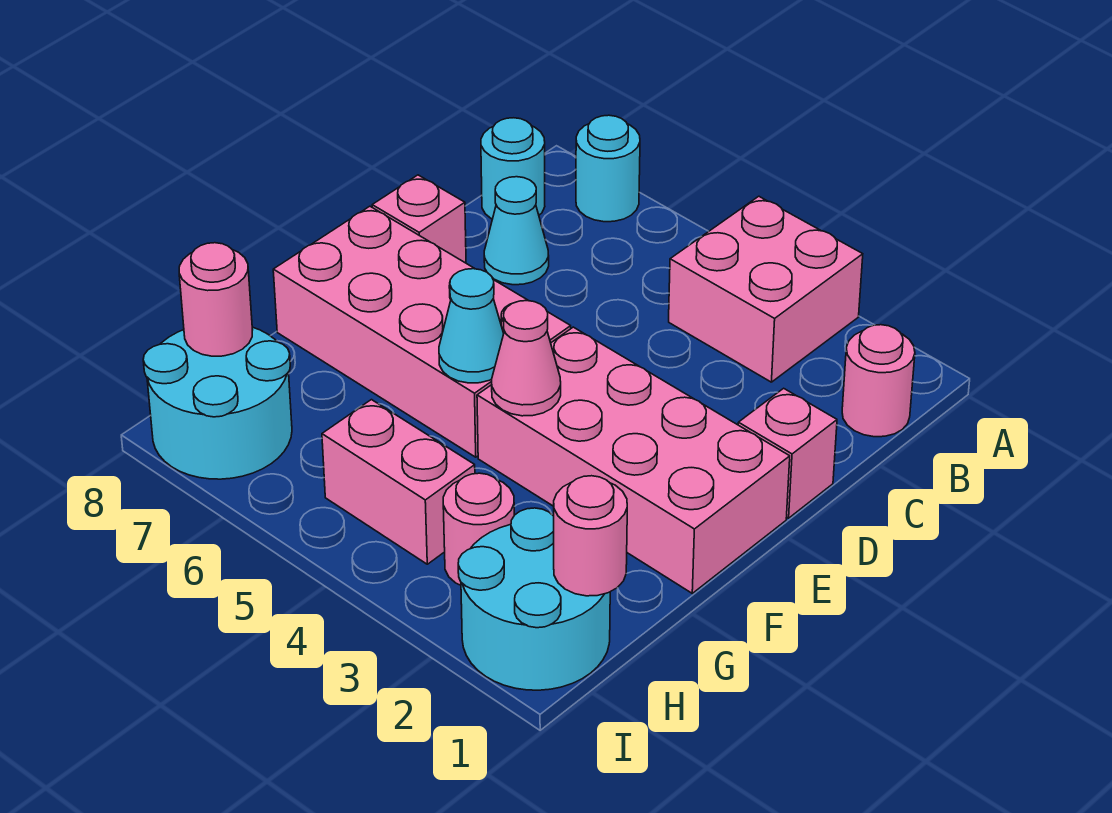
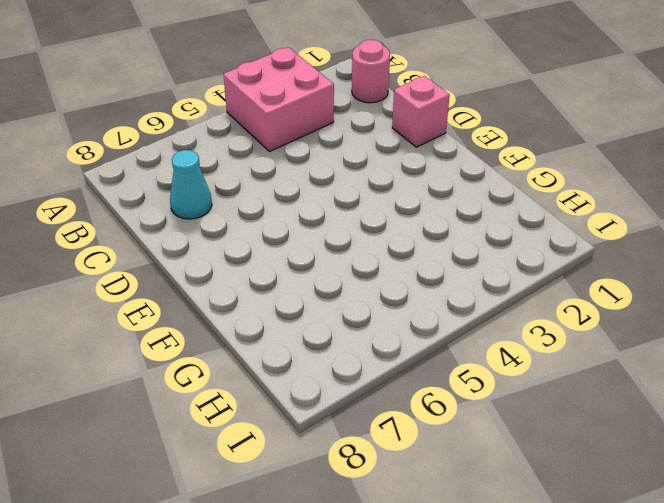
none -> cyan round brick A7 level 1
none -> cyan round brick B8 level 1
none -> pink brick D8 level 1

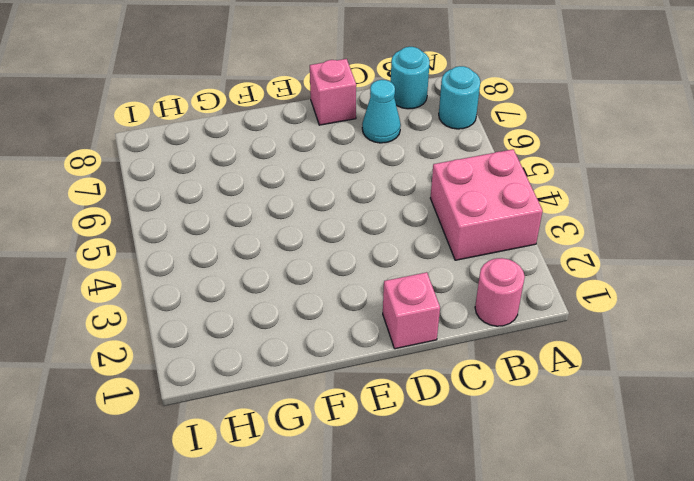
none -> pink brick E1:F4 level 1
none -> pink brick E5:F8 level 1
none -> cyan round brick H1:I2 level 1

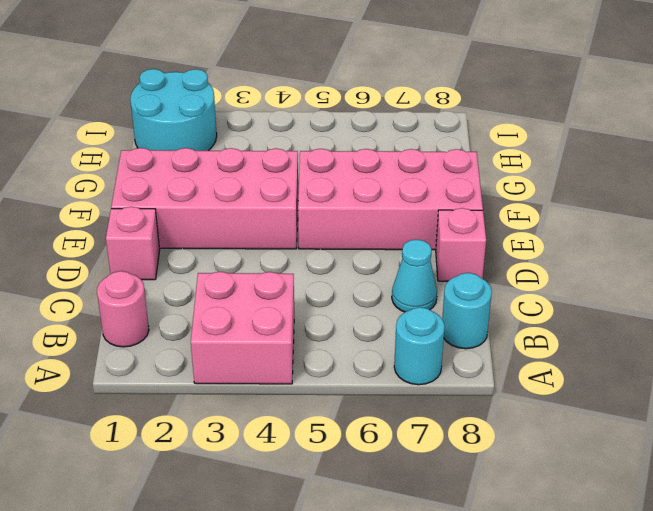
none -> pink round brick H3 level 1
none -> pink brick H4:H5 level 1
none -> cyan round brick H7:I8 level 1

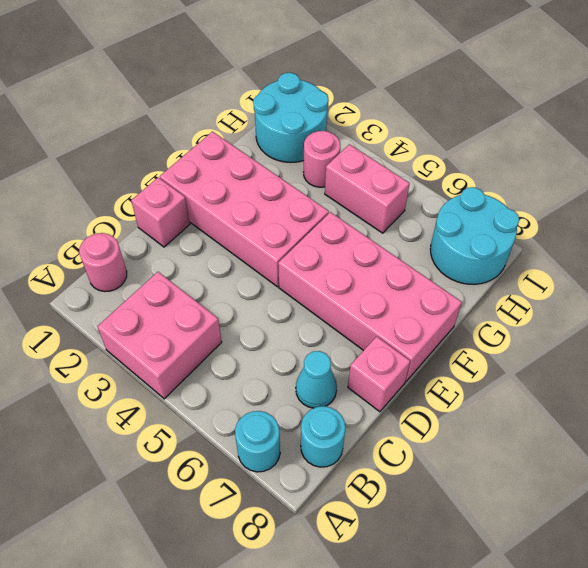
none -> pink cone F4 level 2
none -> cyan cone F5 level 2
none -> pink round brick H1 level 2

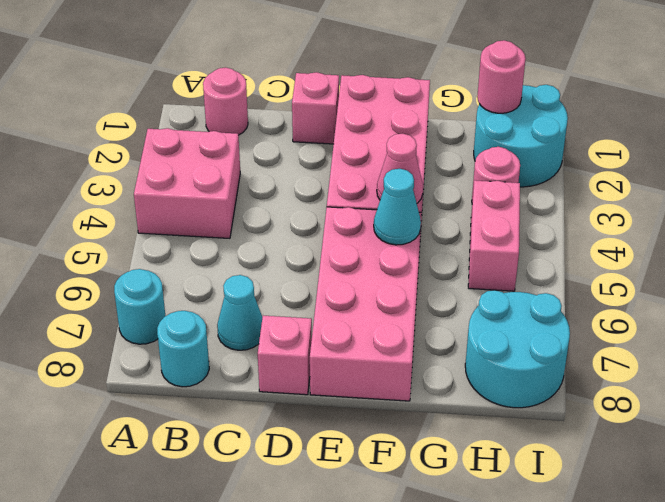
none -> pink round brick H8 level 2

